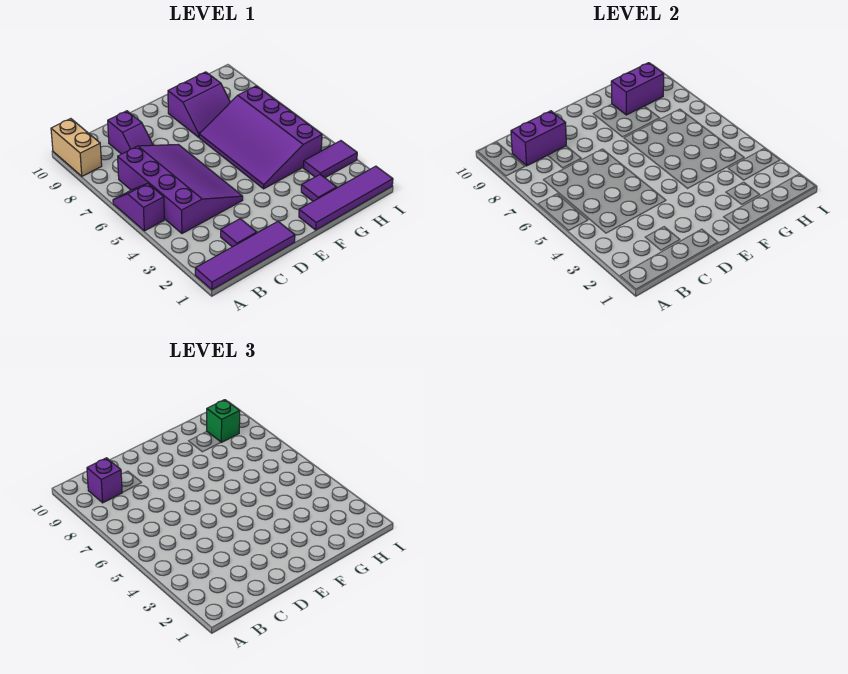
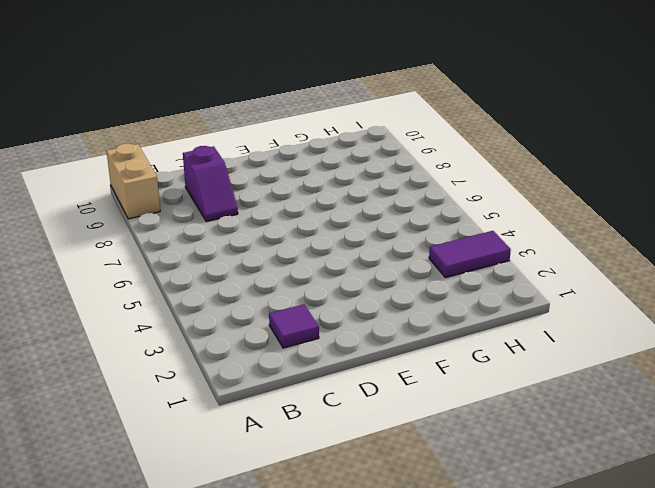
none -> purple tile A1:D1 level 1
none -> purple slope A5:A6 level 1 top 5
none -> purple slope B4:D7 level 1 top B

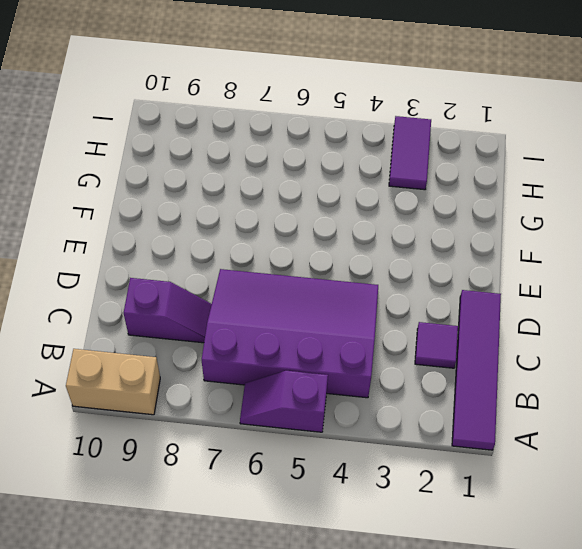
none -> purple tile F1:I1 level 1
none -> purple slope F4:H7 level 1 top H
none -> purple slope F8:G9 level 1 top 9

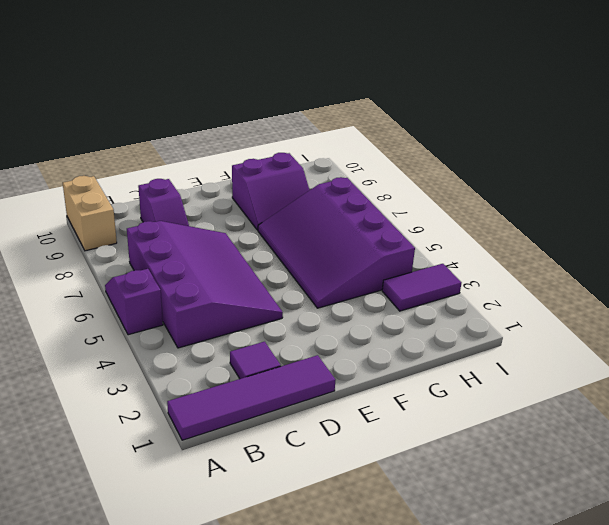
none -> purple tile F1:I1 level 1
none -> purple tile G2 level 1
none -> purple brick B9:C9 level 2

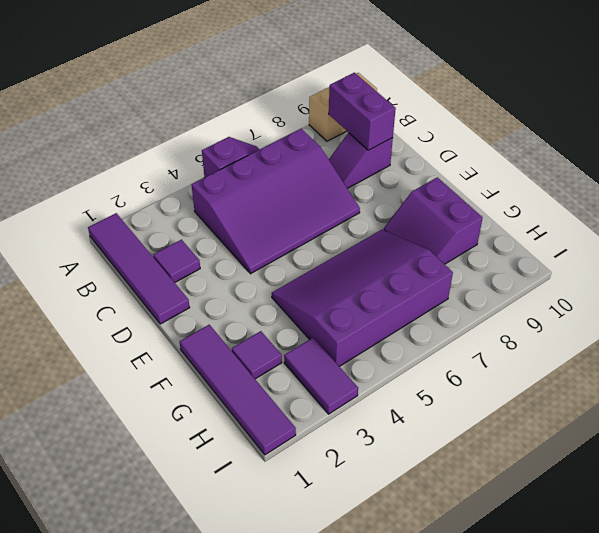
none -> purple brick G9:H9 level 2
none -> purple brick B9 level 3
none -> green brick H9 level 3

